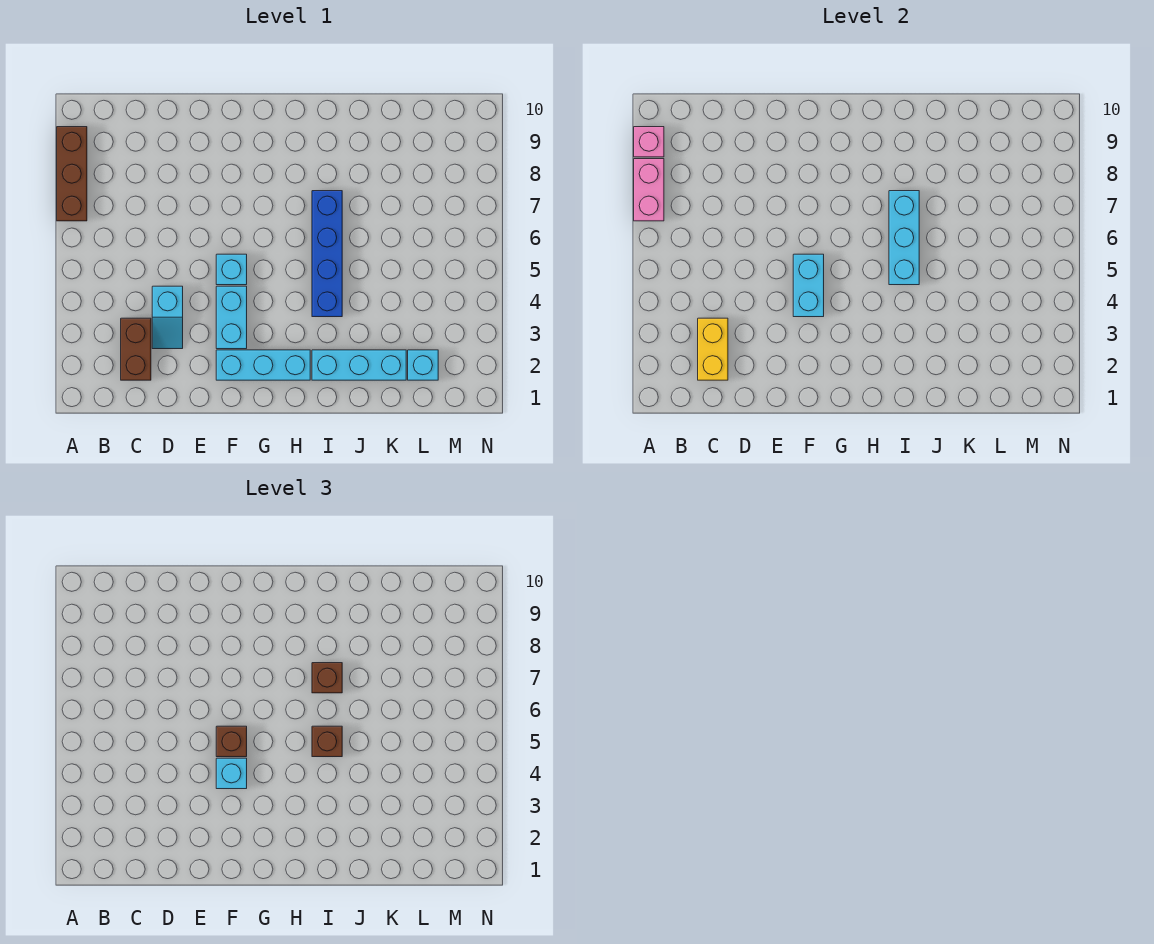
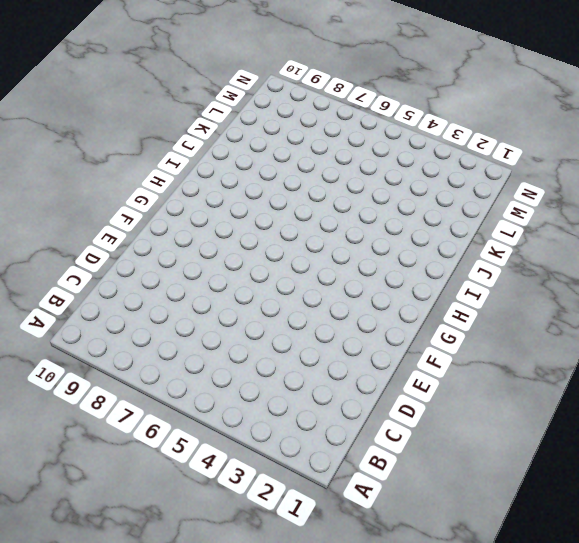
none -> brown brick A7:A9 level 1
none -> brown brick C2:C3 level 1
none -> cyan slope D3:D4 level 1 top 4

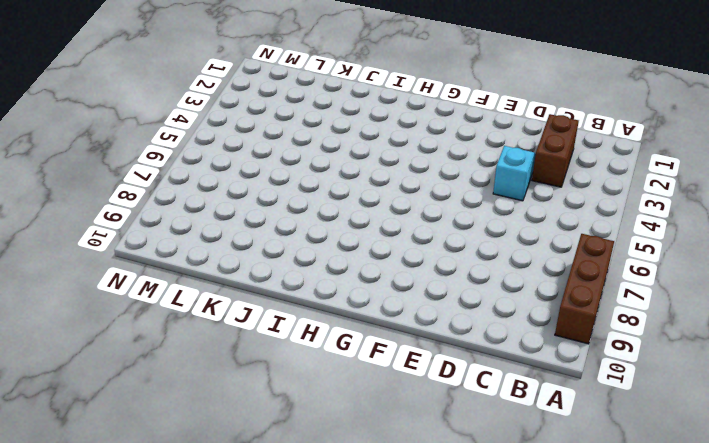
none -> cyan brick F2:H2 level 1
none -> cyan brick F3:F4 level 1
none -> cyan brick F5 level 1

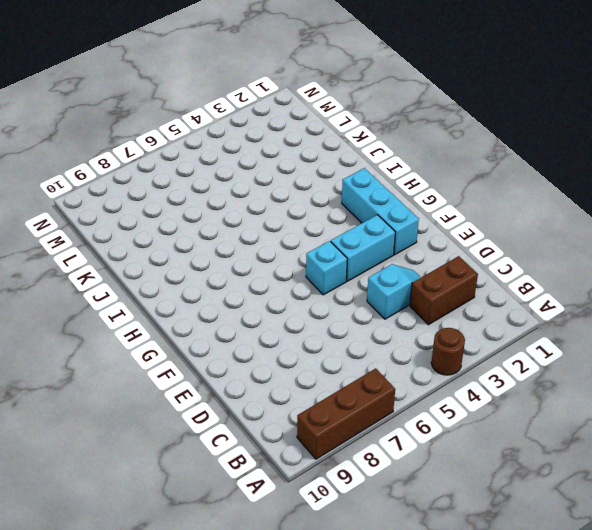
brown round brick A4 level 1 -> none
none -> cyan brick I2:K2 level 1
none -> blue brick I4:I7 level 1
none -> cyan brick L2 level 1

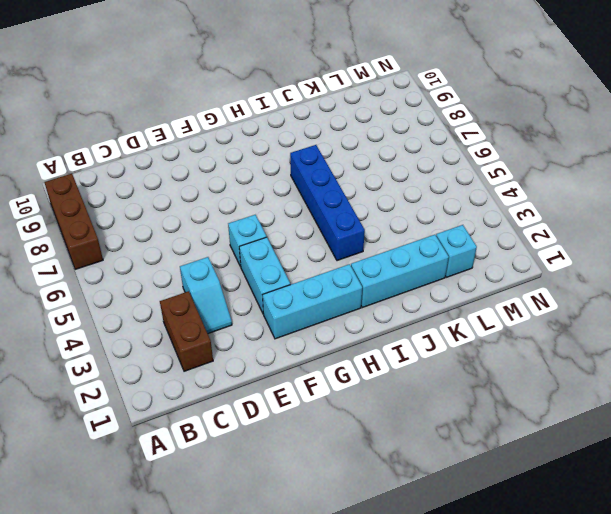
none -> pink brick A7:A8 level 2
none -> pink brick A9 level 2
none -> yellow brick C2:C3 level 2

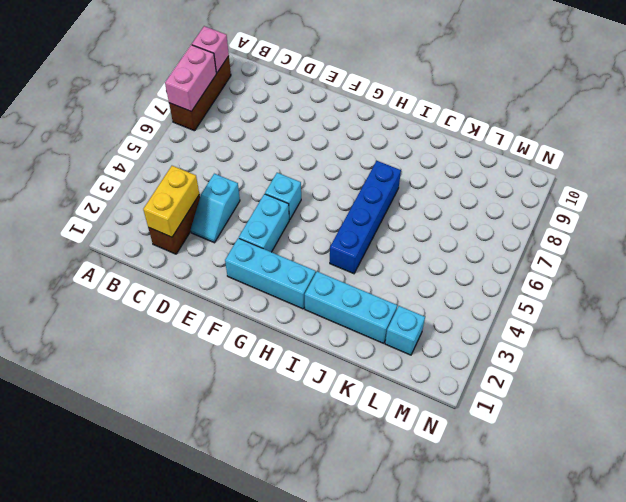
none -> cyan brick F4:F5 level 2
none -> cyan brick I5:I7 level 2
none -> cyan brick F4 level 3

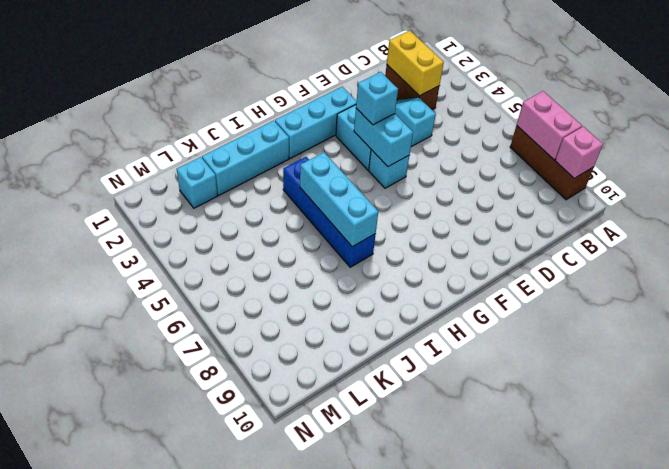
none -> brown brick F5 level 3
none -> brown brick I5 level 3
none -> brown brick I7 level 3

